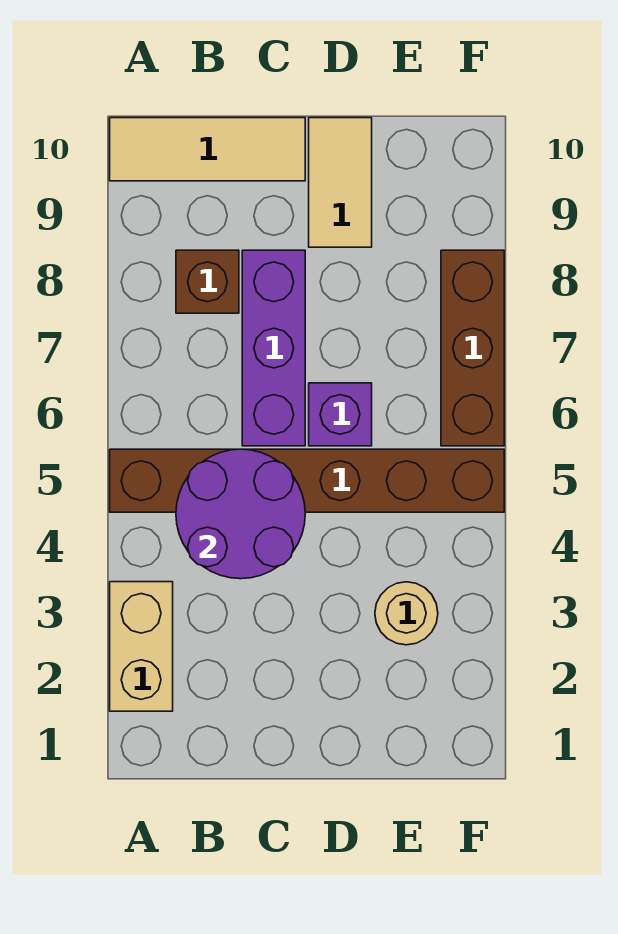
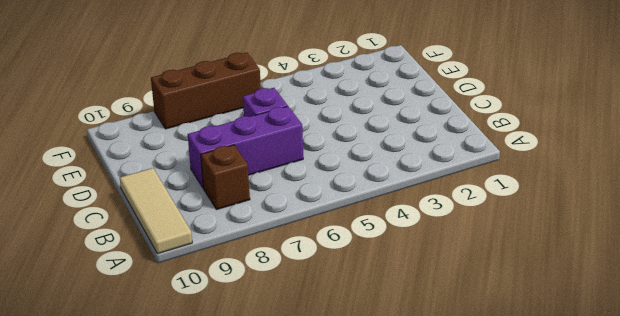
none -> tan brick A2:A3 level 1
none -> brown brick A5:F5 level 1

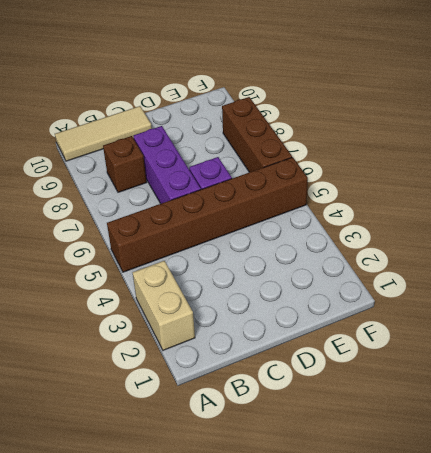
none -> tan tile D9:D10 level 1
none -> tan round brick E3 level 1

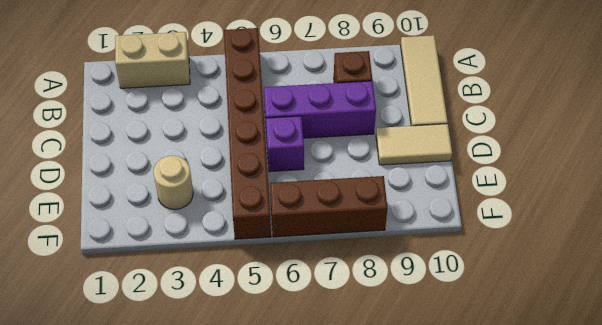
none -> purple round brick B4:C5 level 2

